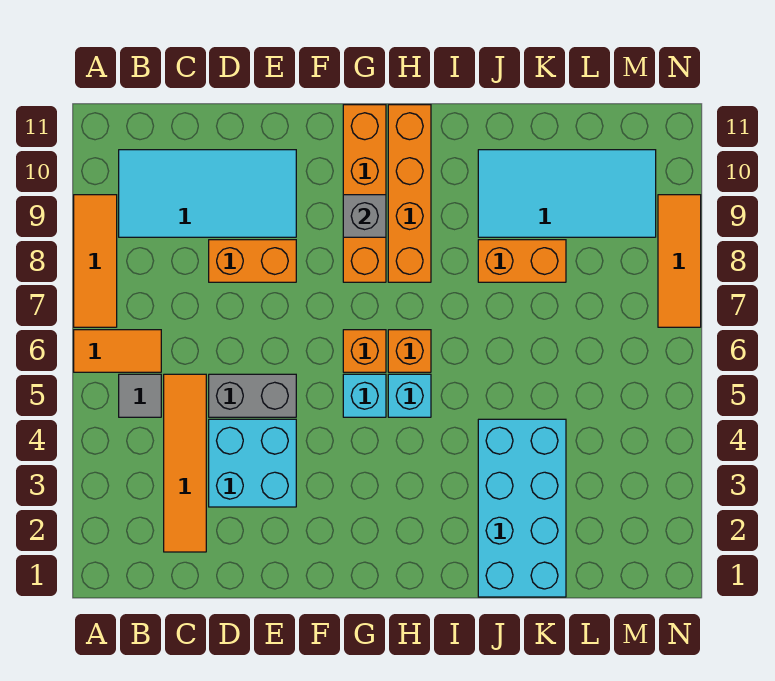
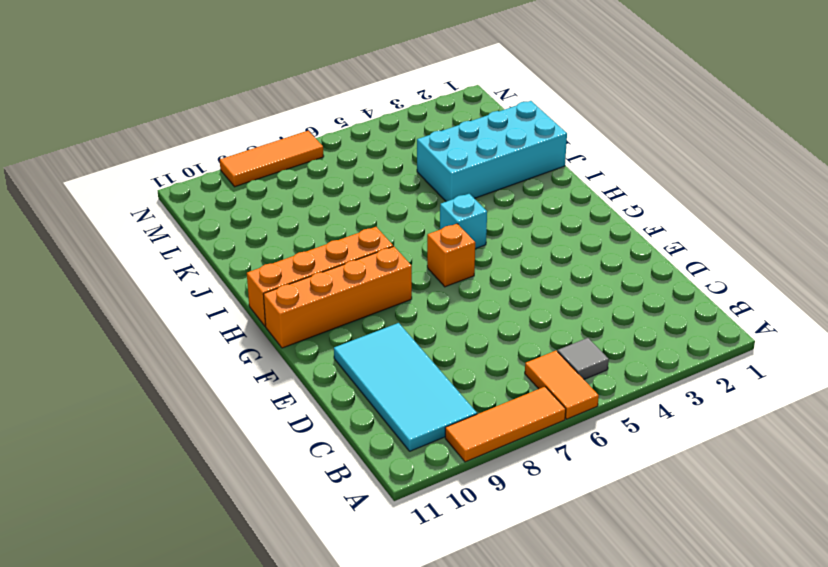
none -> orange tile C2:C5 level 1
none -> cyan brick D3:E4 level 1
none -> grey brick D5:E5 level 1

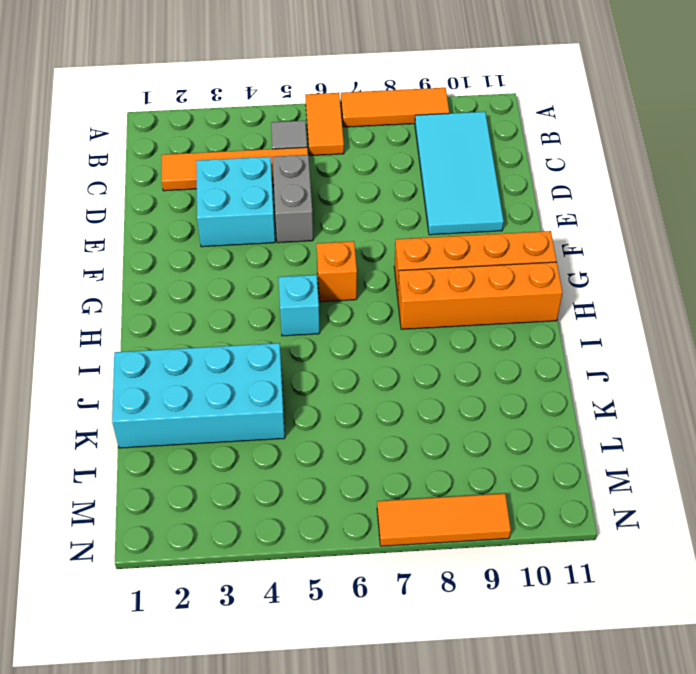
none -> orange brick D8:E8 level 1
none -> cyan brick G5 level 1
none -> orange brick H6 level 1

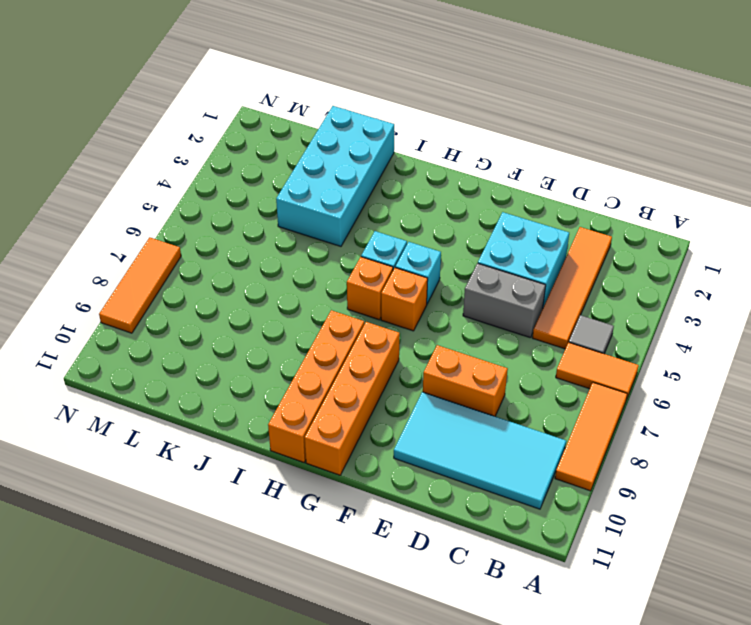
none -> orange brick J8:K8 level 1
none -> cyan tile J9:M10 level 1
none -> grey brick G9 level 2

